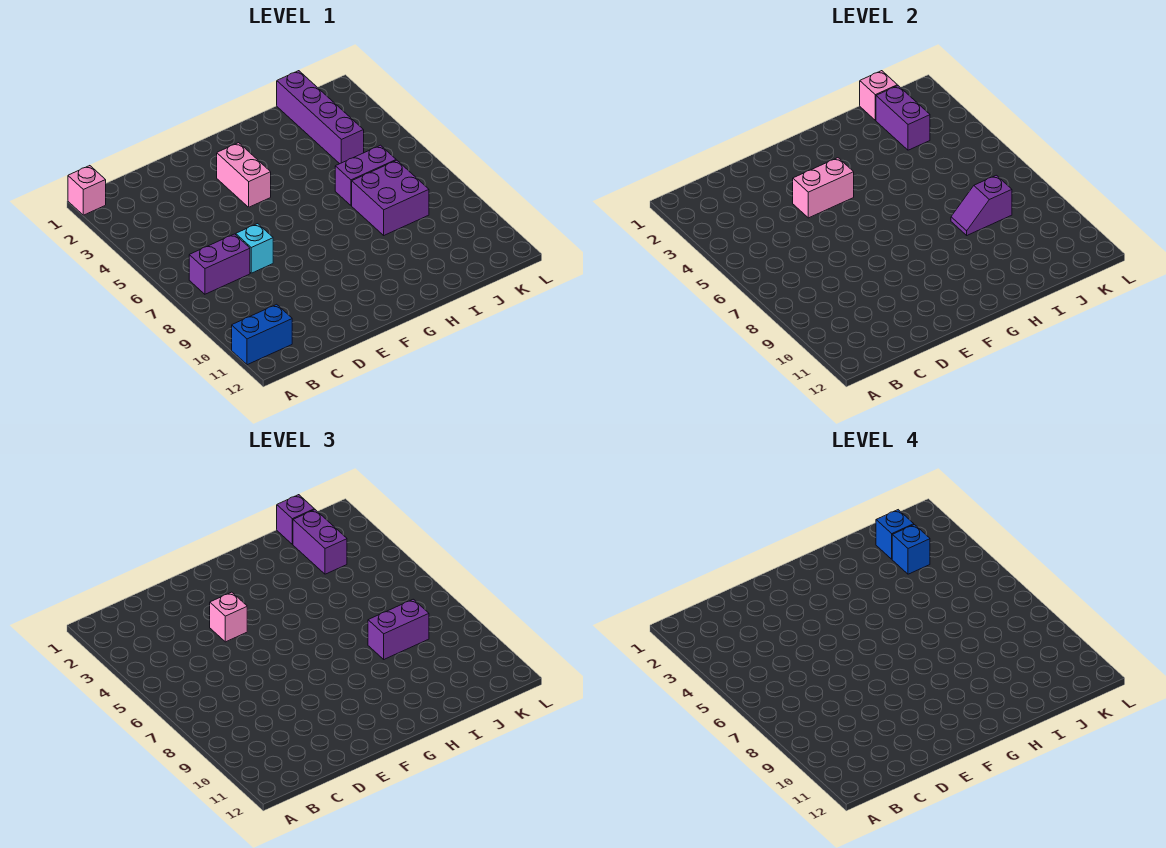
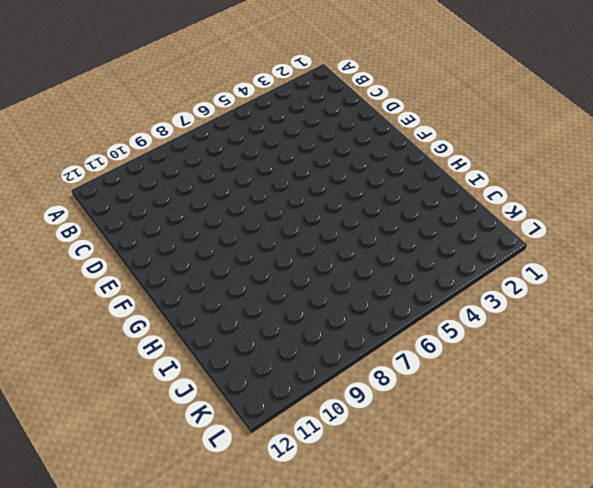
none -> pink brick A1 level 1
none -> blue brick A11:B11 level 1
none -> purple brick B7:C7 level 1

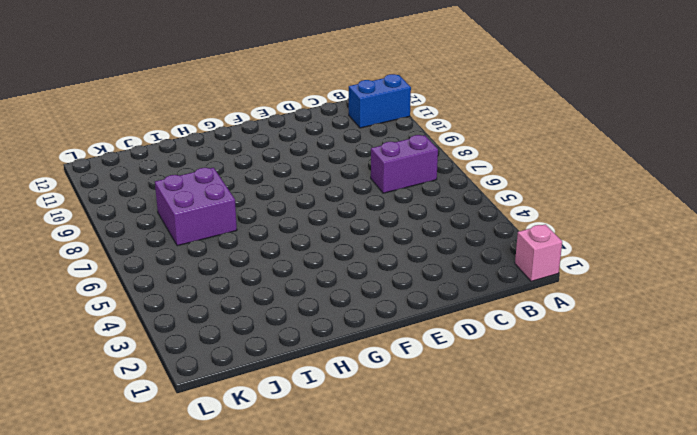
none -> cyan brick D7 level 1
none -> pink brick F3:F4 level 1
none -> purple brick I6:J6 level 1

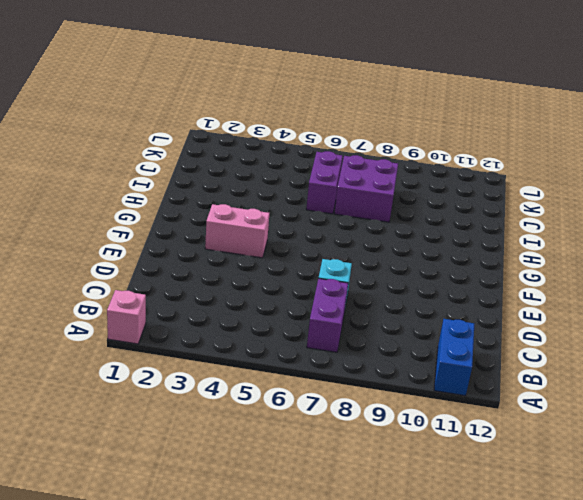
none -> purple brick J1:J4 level 1
none -> pink brick E4:F4 level 2
none -> purple slope I8:J8 level 2 top J

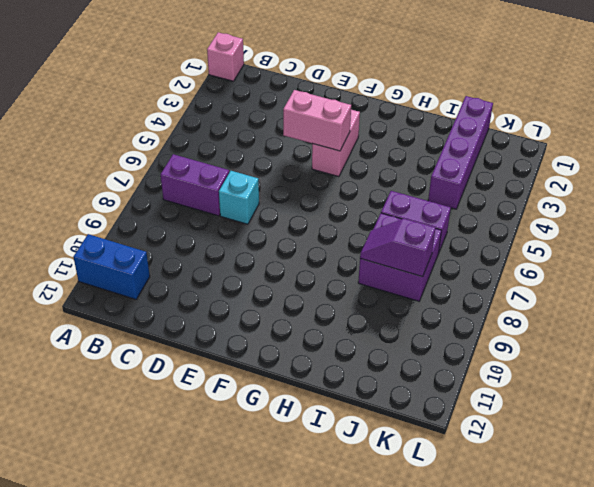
none -> pink brick J1 level 2
none -> purple brick J2:J3 level 2
none -> pink brick E4 level 3

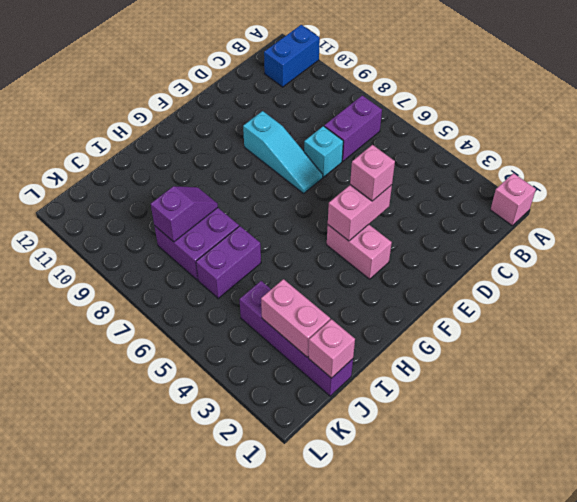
cyan slope E7:E9 level 1 top 9 -> none
pink brick J2:J3 level 2 -> purple brick J2:J3 level 2
none -> purple brick I8:J8 level 3
none -> purple brick J1 level 3
none -> purple brick J2:J3 level 3

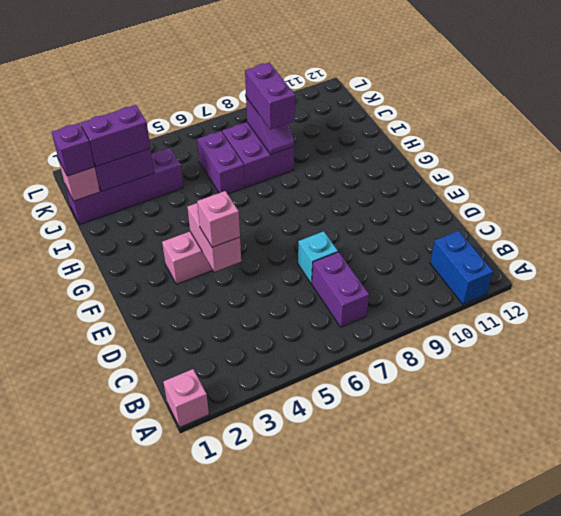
none -> blue brick J2 level 4
none -> blue brick J3 level 4

